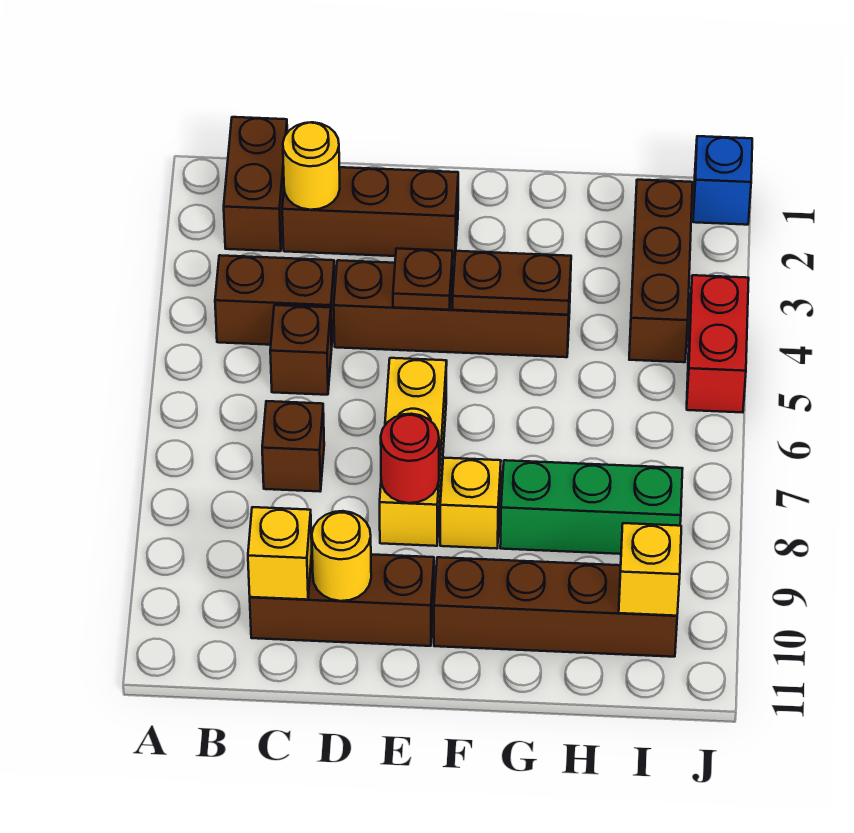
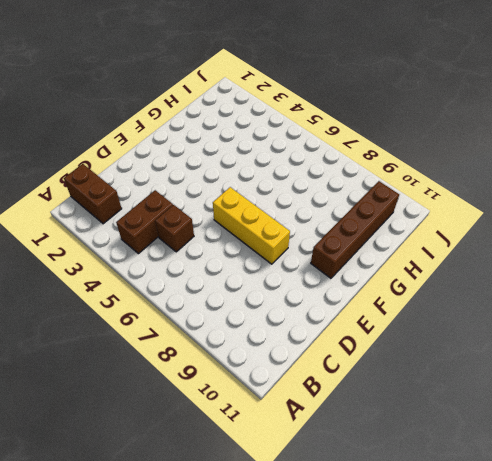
none -> brown brick C2:E2 level 1
none -> brown brick C7 level 1
none -> brown brick C10:E10 level 1

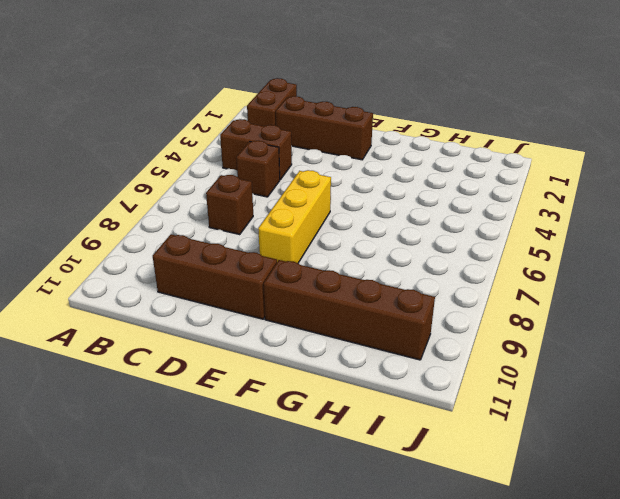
none -> brown brick D4:G4 level 1
none -> yellow brick F8 level 1
none -> green brick G8:I8 level 1

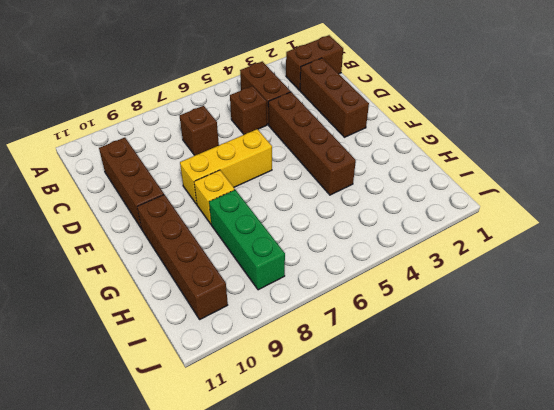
none -> brown brick I2:I4 level 1
none -> blue brick J1 level 1
none -> red brick J4:J5 level 1

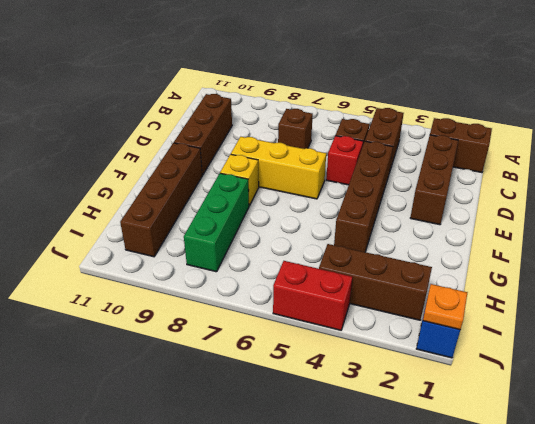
red brick D5 level 1 -> none
orange plate J1 level 2 -> none
none -> yellow round brick C2 level 2
none -> yellow brick C10 level 2
none -> yellow round brick D10 level 2

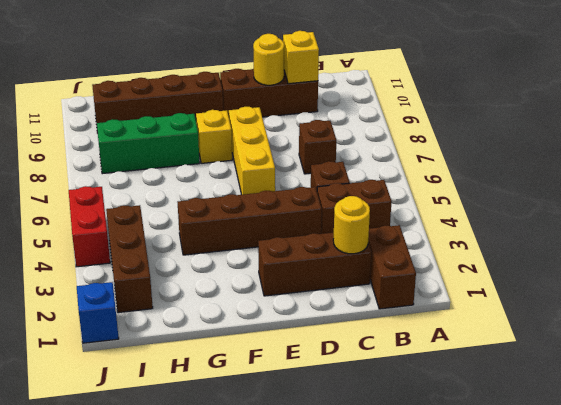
none -> brown plate E4 level 2
none -> red round brick E8 level 2
none -> brown plate F4:G4 level 2

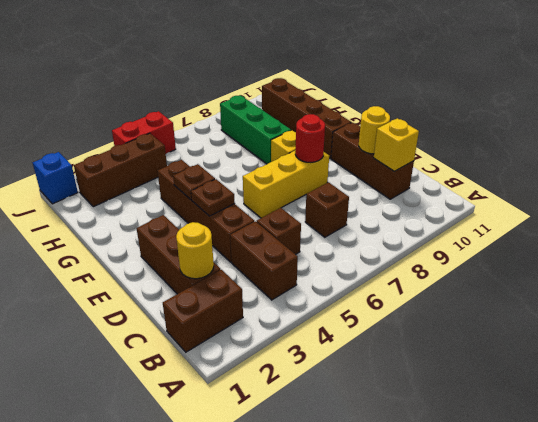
brown plate F4 level 2 -> brown plate F4:G4 level 2
none -> yellow brick I10 level 2

